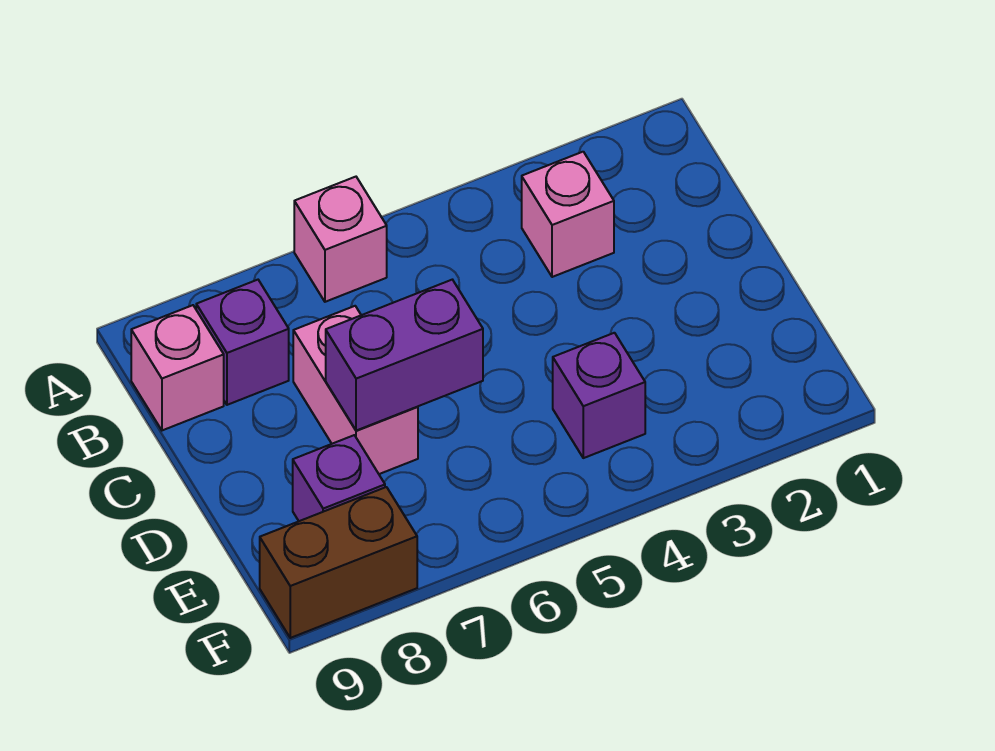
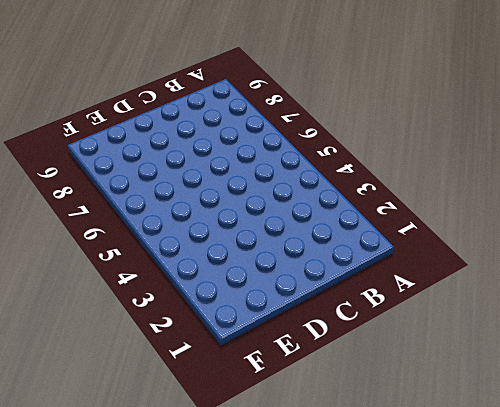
none -> pink brick A6 level 1
none -> pink brick B3 level 1

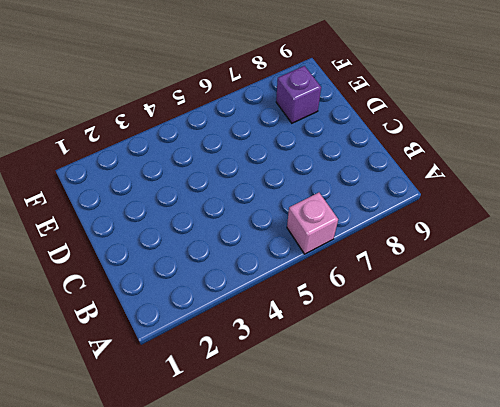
none -> pink brick B3 level 1
none -> purple brick B8 level 1

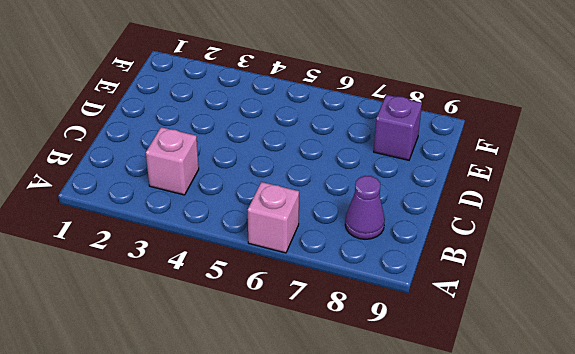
purple cone B8 level 1 -> purple brick B8 level 1
none -> pink brick B9 level 1
none -> pink brick C7:D7 level 1

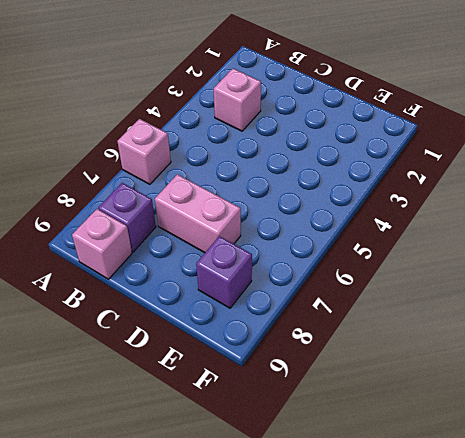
none -> purple brick E4 level 1
none -> brown brick F8:F9 level 1

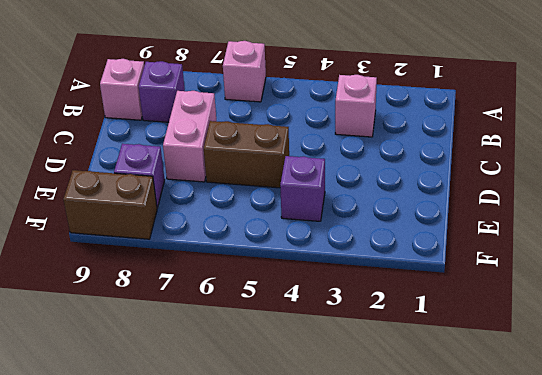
brown brick D5:D6 level 1 -> none
none -> purple brick D6:D7 level 2

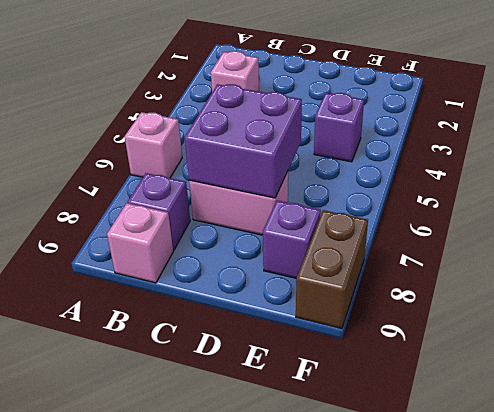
purple brick C6:D7 level 2 -> purple brick D6:D7 level 2

